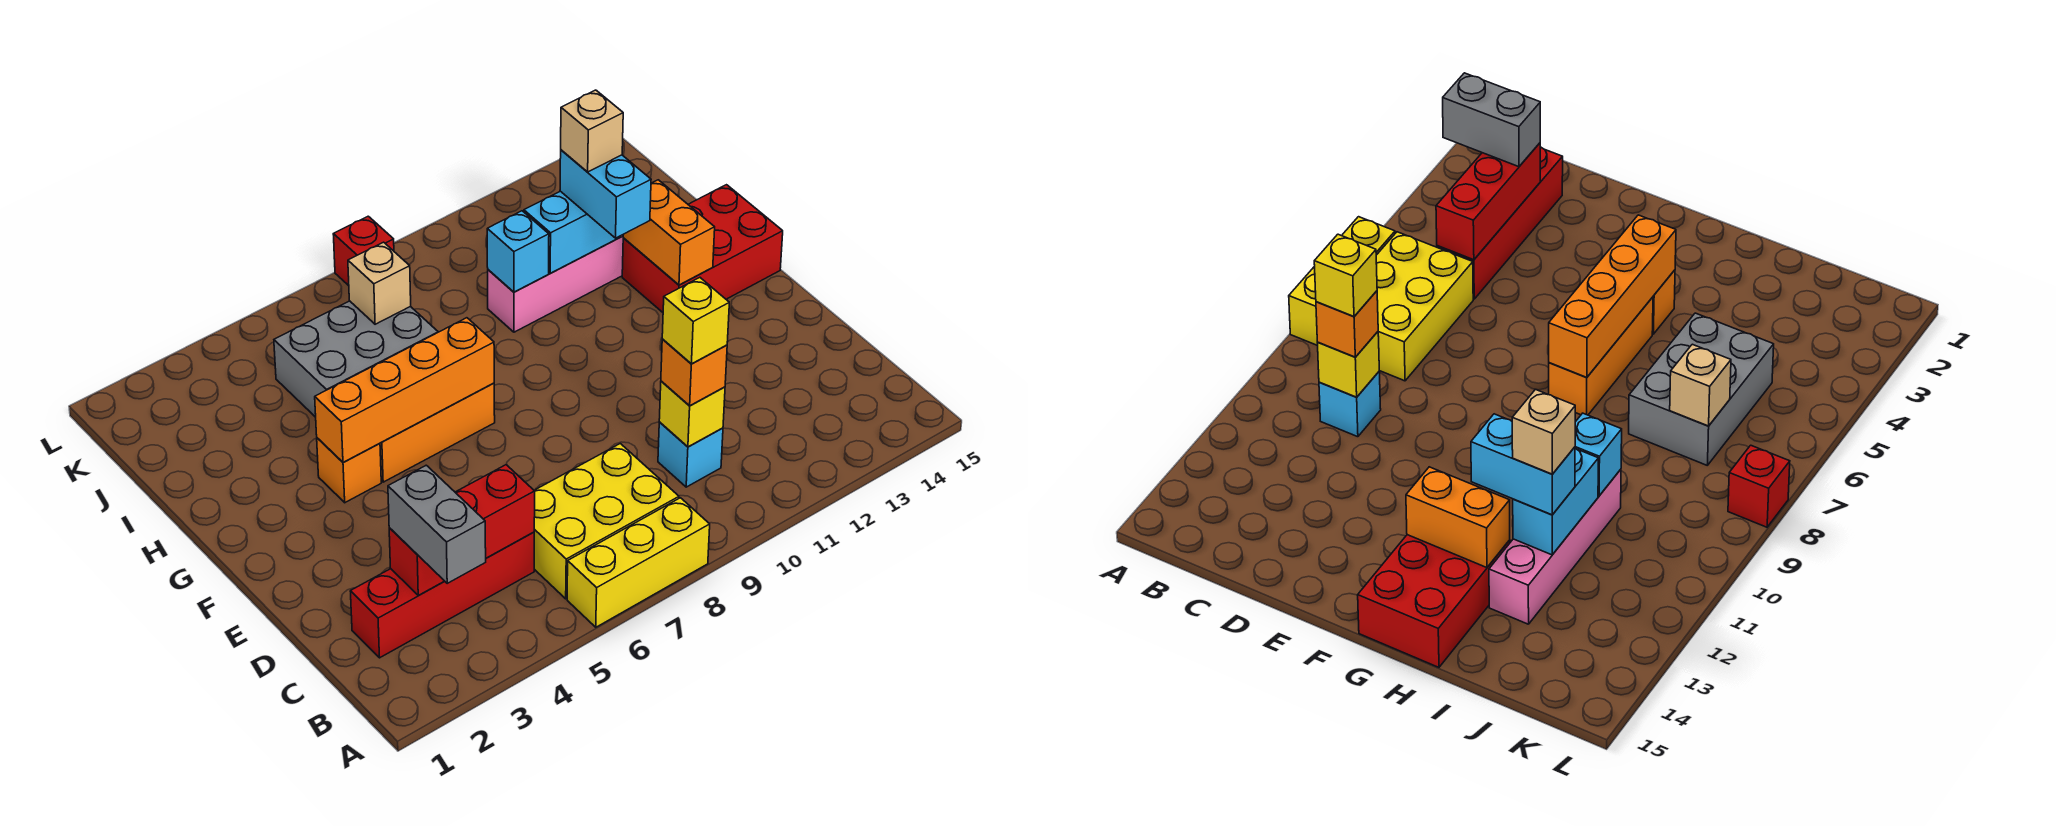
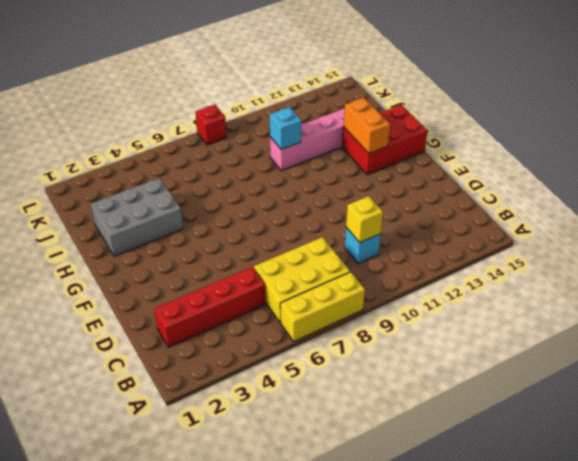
grey brick H2:I4 level 1 -> grey brick I5:J7 level 1
none -> orange brick G4 level 1
none -> orange brick G5:G7 level 1
none -> red brick C3:C5 level 2

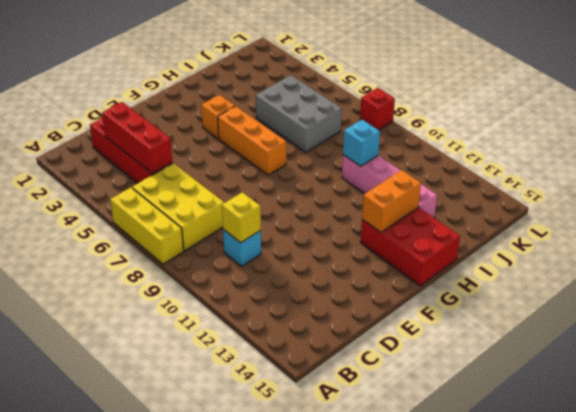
none -> orange brick G4:G7 level 2
none -> cyan brick I11:I12 level 2
none -> tan brick J7 level 2

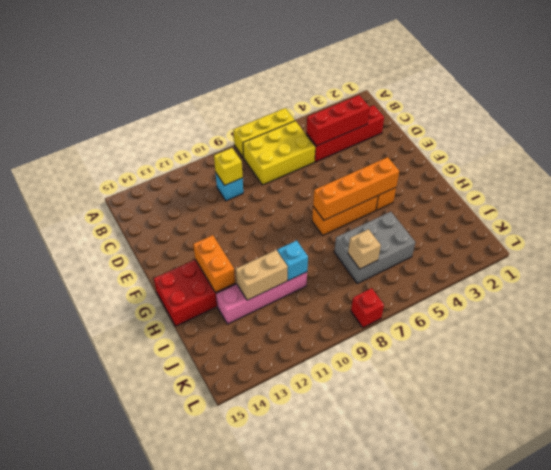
tan brick I11:I12 level 2 -> cyan brick I11:I12 level 2
none -> grey brick B3:C3 level 3
none -> orange brick C10 level 3
none -> cyan brick H12:I12 level 3

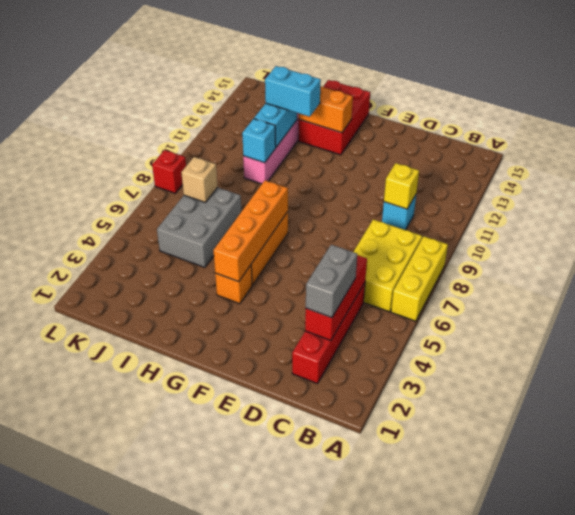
grey brick C3:C4 level 3 -> grey brick B3:C3 level 3
none -> orange brick C10 level 3
none -> yellow brick C10 level 4
none -> tan brick I12 level 4

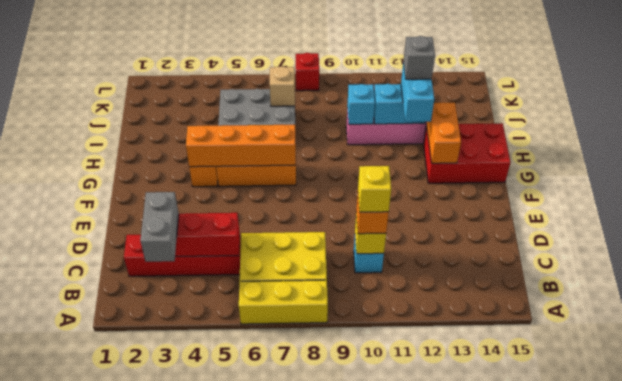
grey brick I12 level 4 -> tan brick I12 level 4

